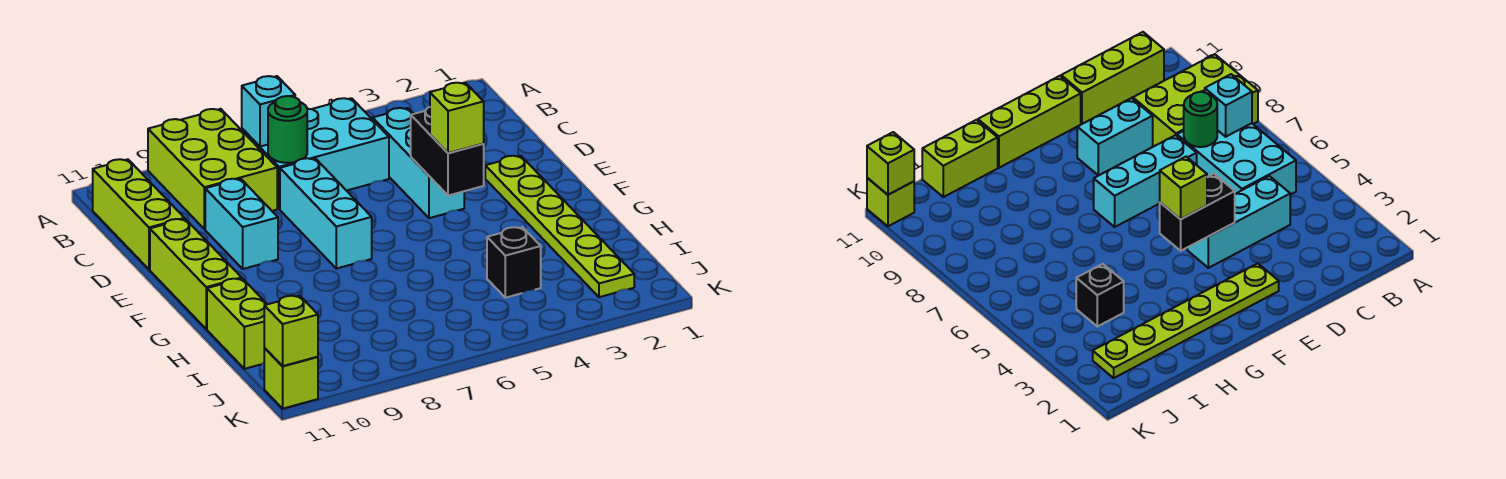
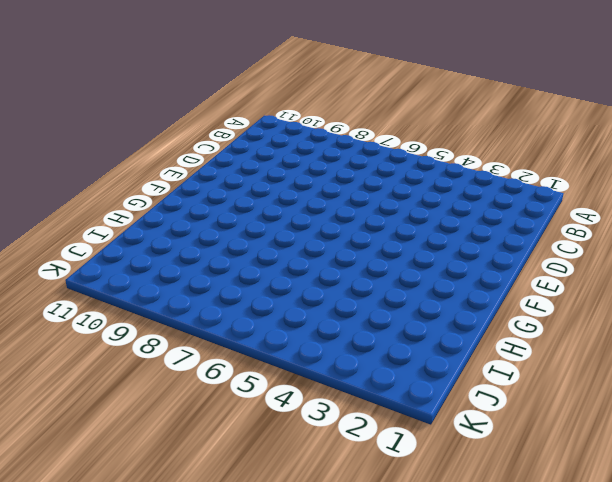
none -> lime brick A8:C9 level 1
none -> cyan brick B5:C7 level 1
none -> lime brick B11:D11 level 1

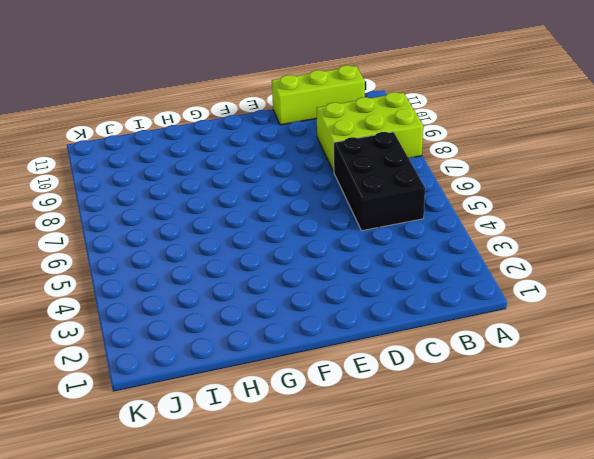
black brick B5:C7 level 1 -> cyan brick B5:C7 level 1
none -> cyan brick C4:E4 level 1
none -> cyan brick D7:F7 level 1
none -> cyan brick D9:E9 level 1

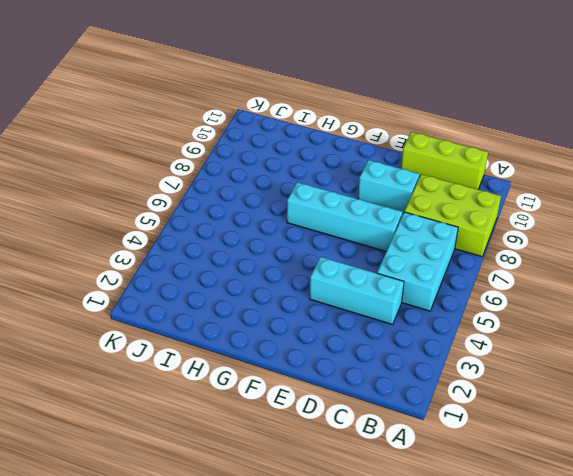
cyan brick D7:G7 level 1 -> cyan brick D7:F7 level 1
none -> lime plate E2:J2 level 1
none -> lime brick E11:G11 level 1
none -> lime brick H11:I11 level 1

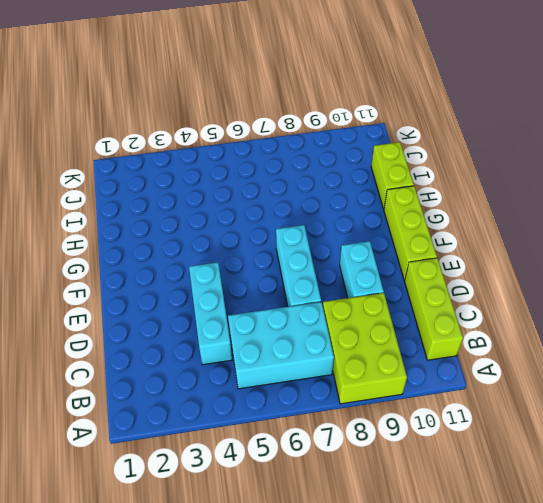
none -> lime plate E2:J2 level 1
none -> black brick I4 level 1
none -> lime brick K11 level 1

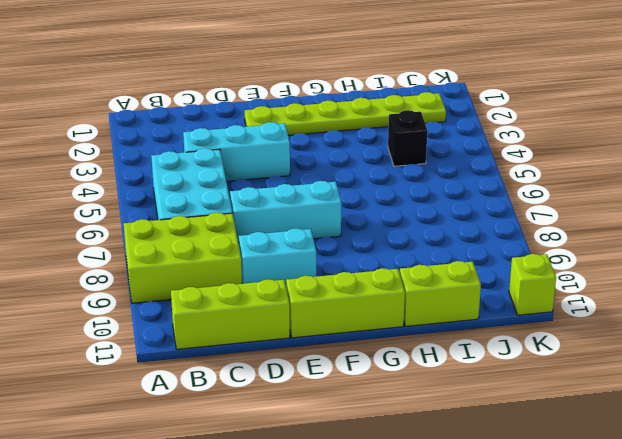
none -> cyan brick B7 level 2
none -> green round brick C7 level 2
none -> black brick E4:F4 level 2

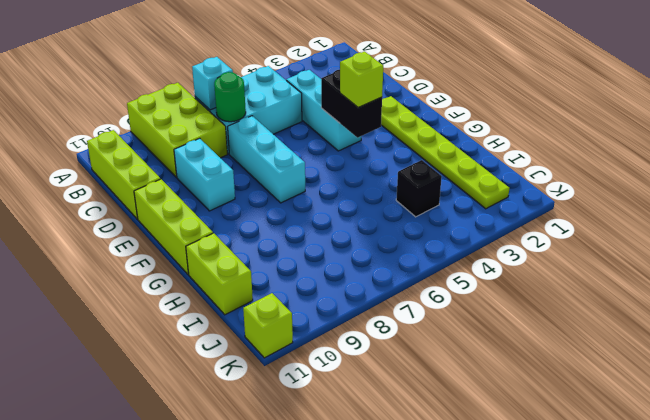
none -> lime brick K11 level 2

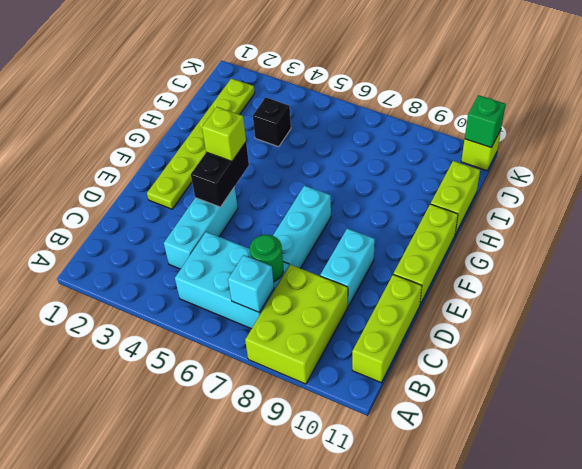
green brick K11 level 2 -> lime brick K11 level 2

